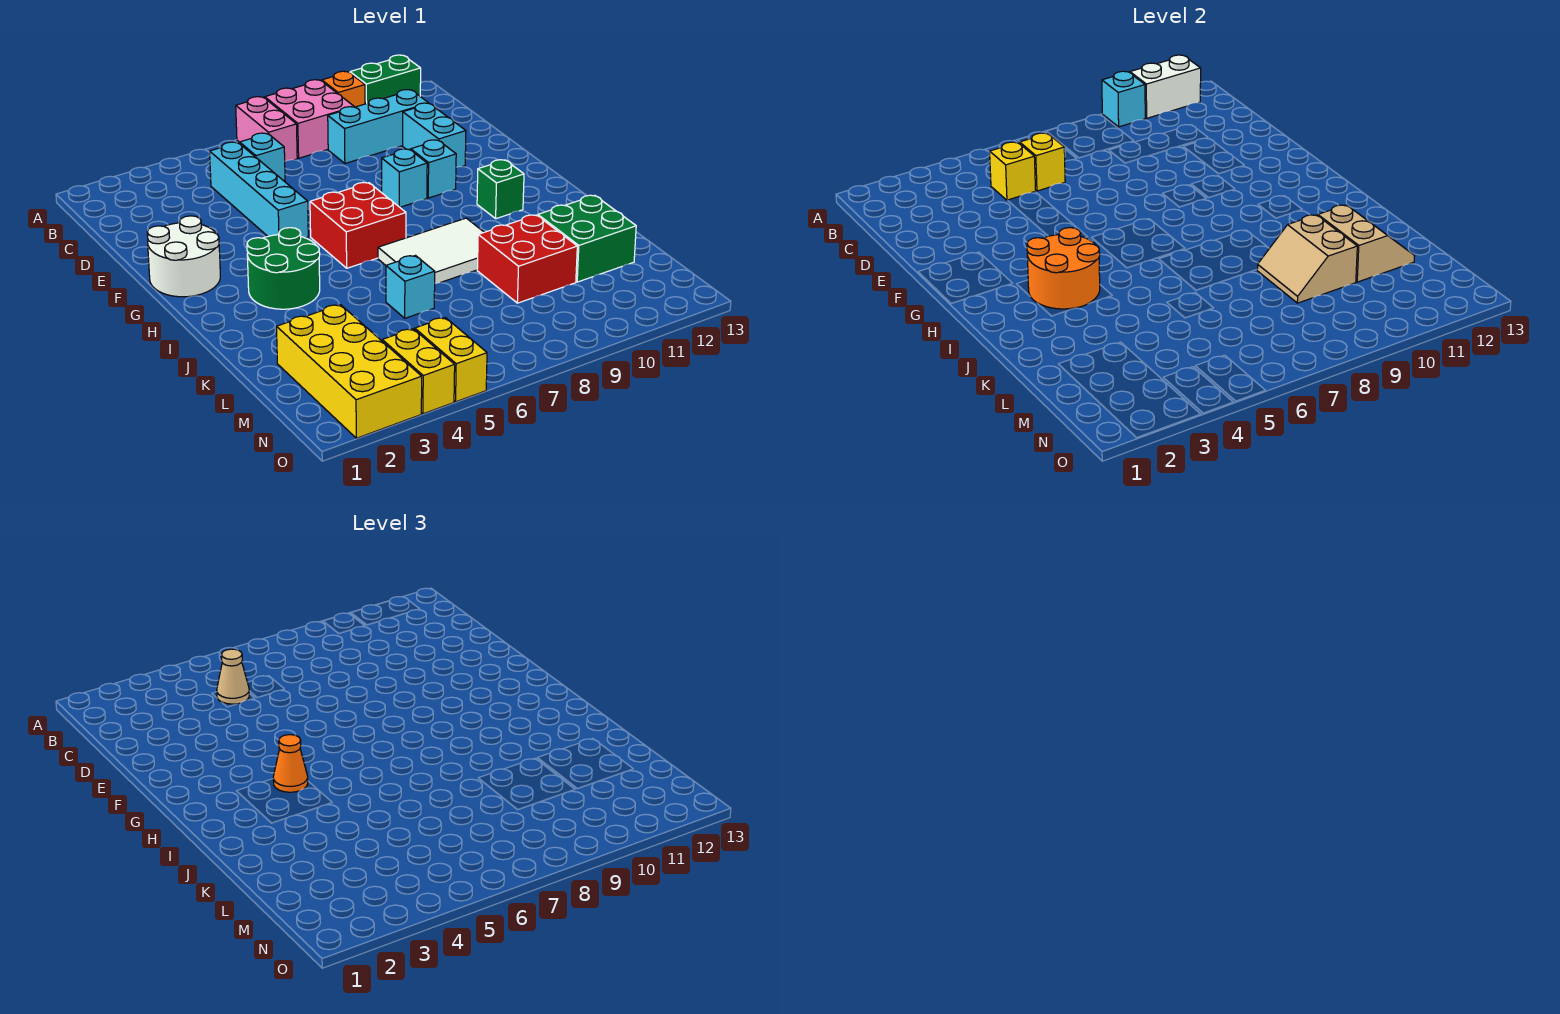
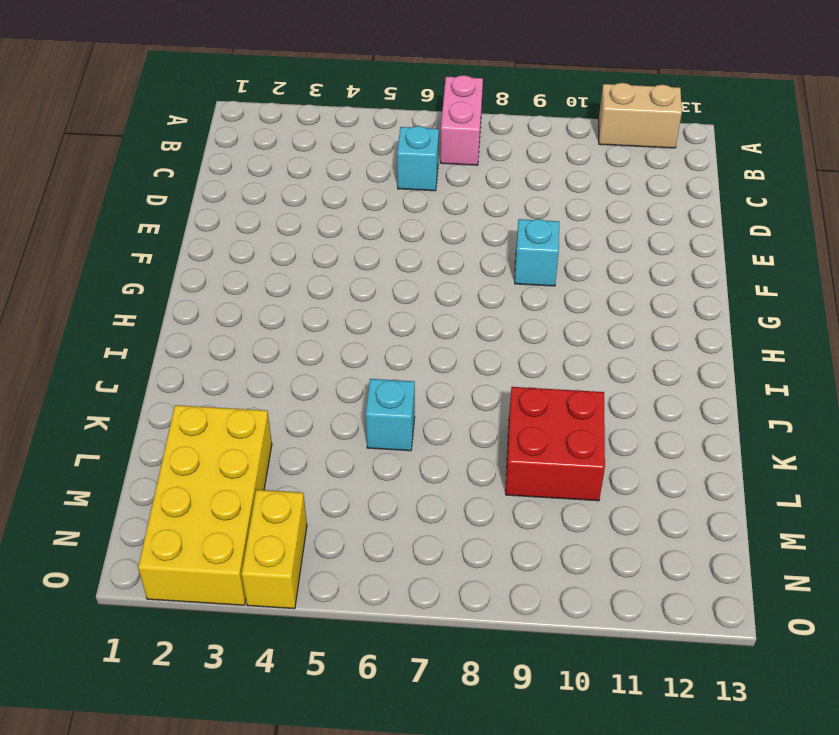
tan brick A11:A12 level 1 -> green brick A11:A12 level 1
none -> pink brick A8:B9 level 1
none -> orange brick A10 level 1
none -> cyan brick C5:F5 level 1
none -> cyan brick C9:C11 level 1

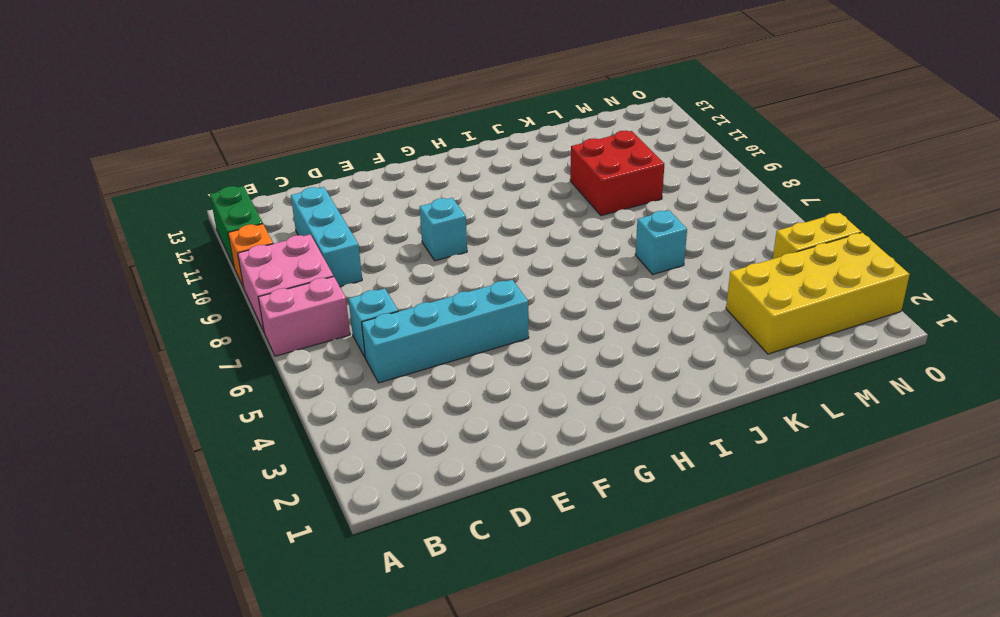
none -> cyan brick D11:E11 level 1
none -> white round brick F1:G2 level 1
none -> cyan brick F10 level 1
none -> red brick G6:H7 level 1

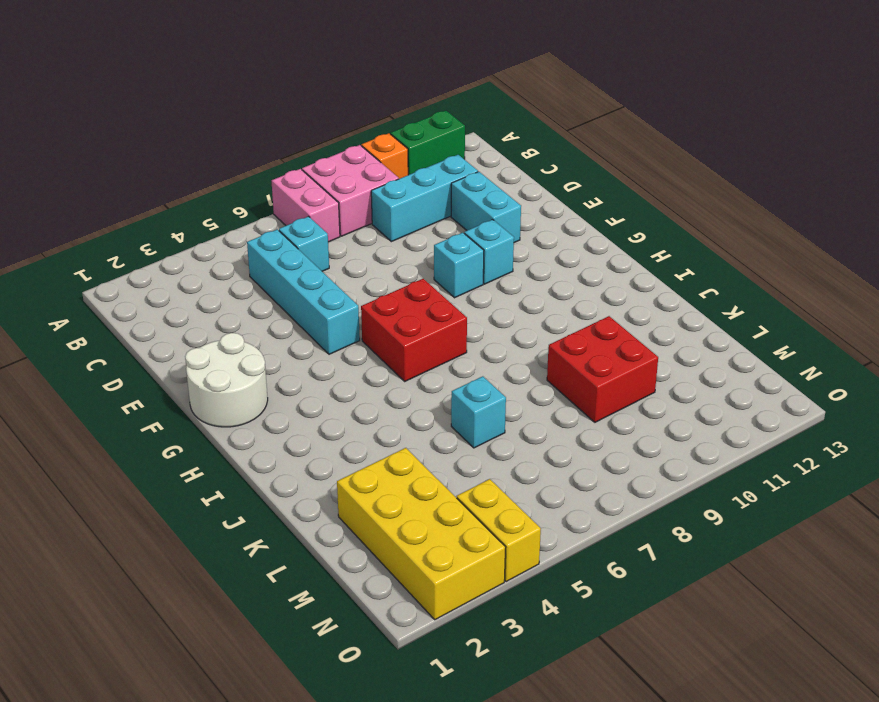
none -> green round brick H3:I4 level 1
none -> green brick H11 level 1
none -> white tile I7:J9 level 1
none -> green brick K11:L12 level 1

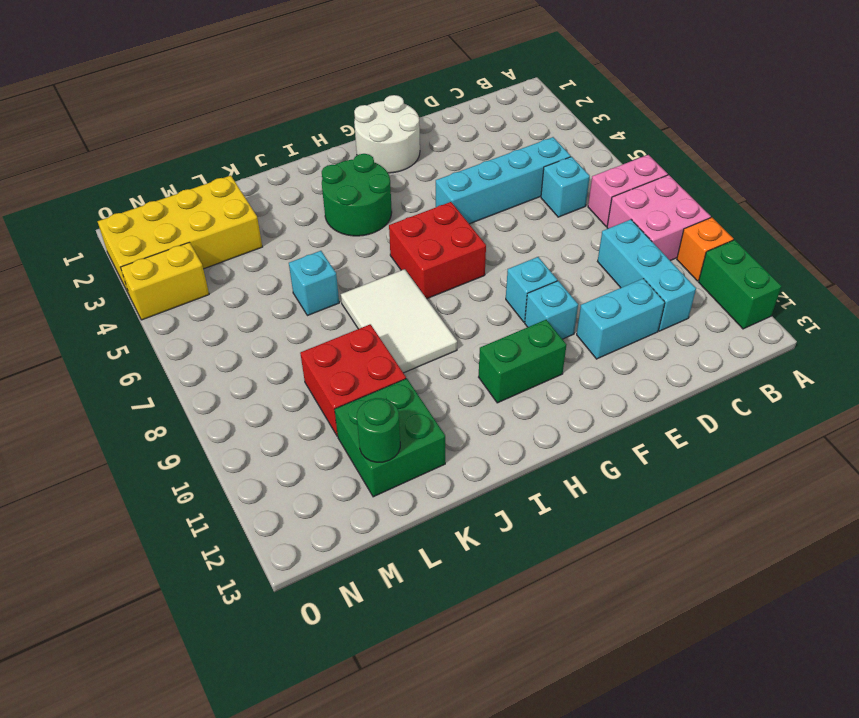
green brick G11:H11 level 1 -> green brick H11 level 1
green round brick L12 level 2 -> tan slope K11:L12 level 2 top 11
none -> yellow brick N5:O5 level 1
none -> cyan brick A10 level 2
none -> white brick A11:A12 level 2
none -> yellow brick C5 level 2

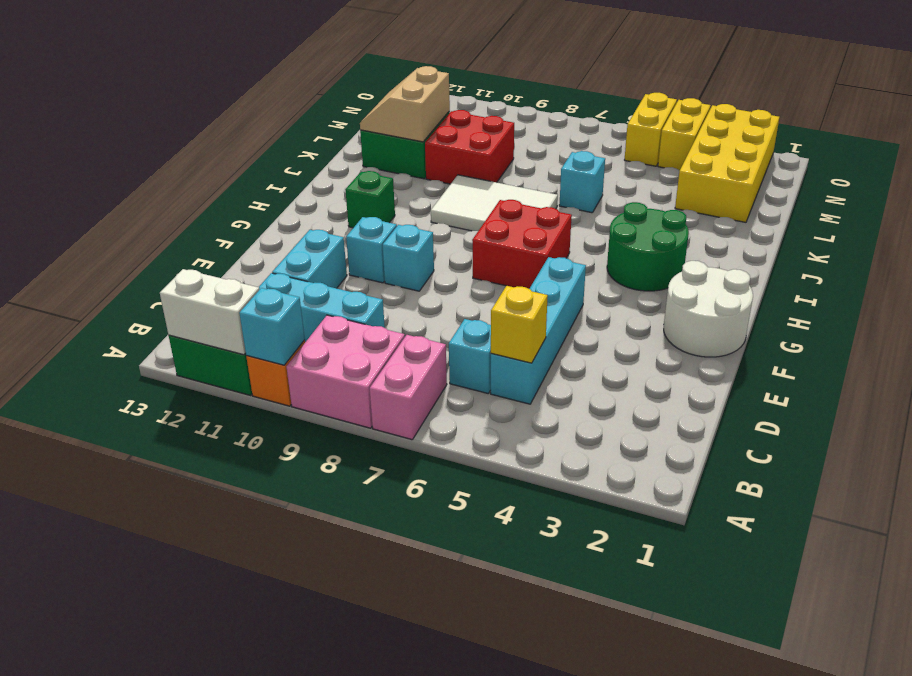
none -> yellow brick C6 level 2
none -> orange round brick H3:I4 level 2
none -> tan slope K9:L10 level 2 top 10
none -> tan cone C5 level 3

